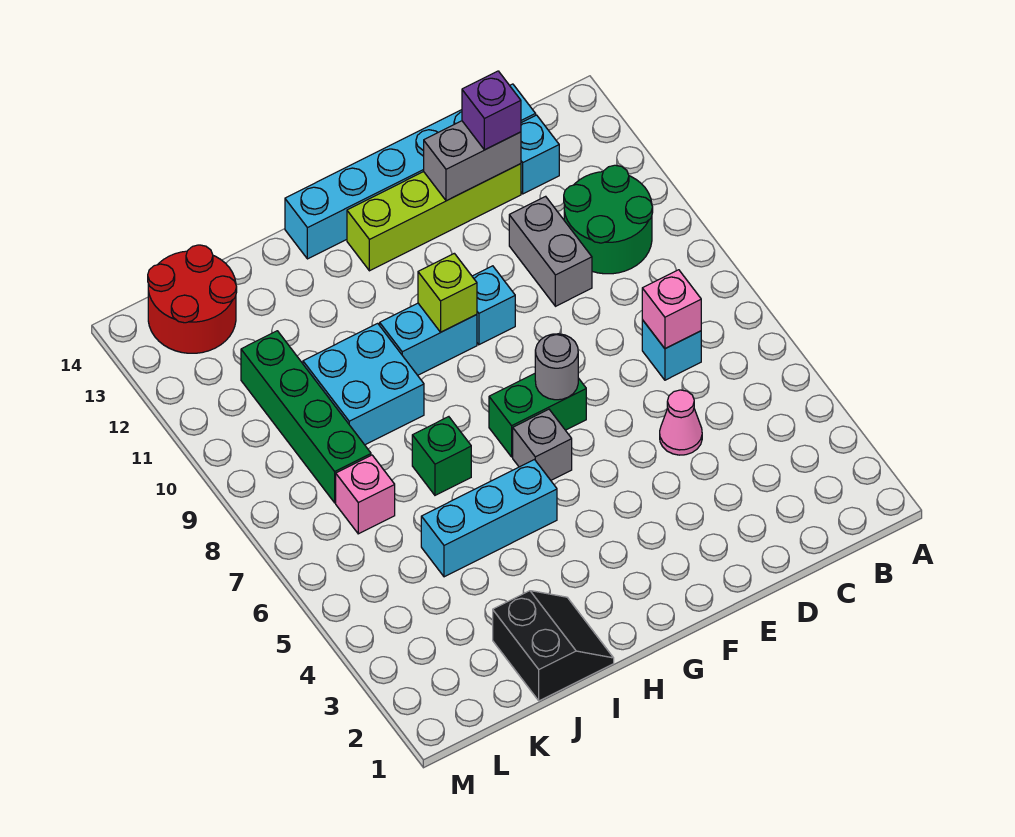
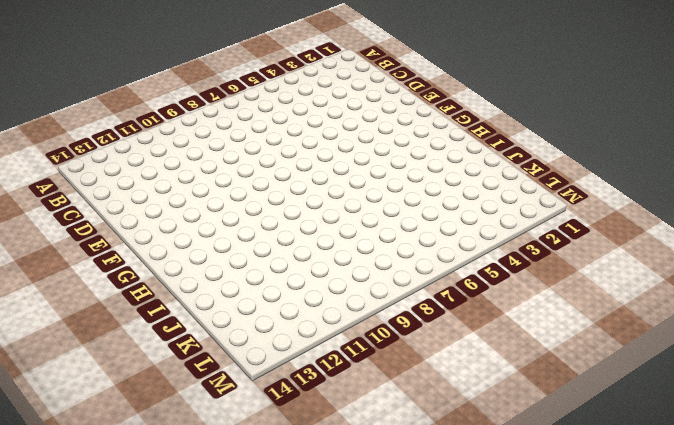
none -> green round brick B10:C11 level 1
none -> cyan brick C7 level 1
none -> cyan brick C13 level 1

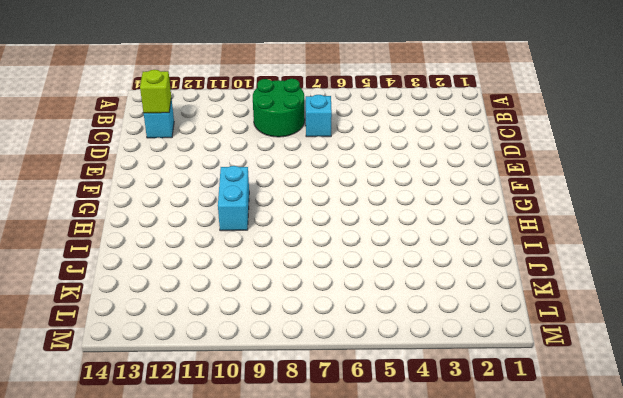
green round brick B8:C9 level 1 -> green round brick B10:C11 level 1
lime brick C13 level 2 -> lime brick G10 level 2
none -> cyan brick C14:H14 level 1
none -> pink cone D5 level 1
none -> grey brick D10:D11 level 1

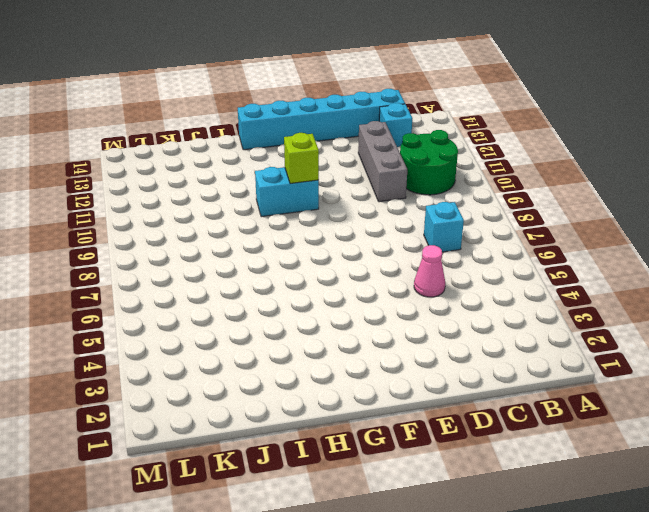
grey brick D10:D12 level 1 -> grey brick D10:D11 level 1
none -> lime brick D13:G13 level 1
none -> green brick F7:G7 level 1
none -> cyan brick F10 level 1

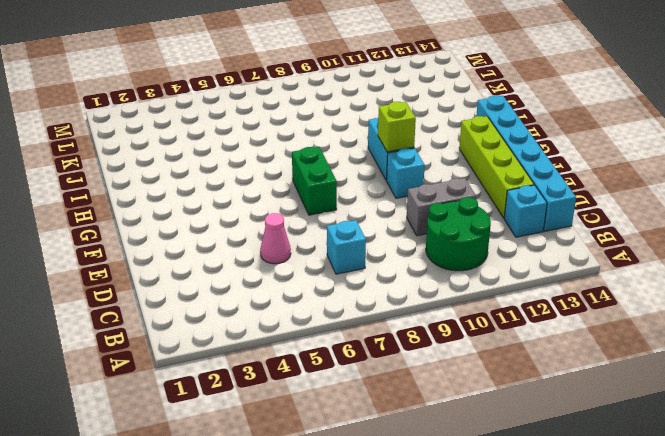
none -> grey brick G6 level 1
none -> cyan brick H5:J5 level 1
none -> black slope I1:J2 level 1 top J

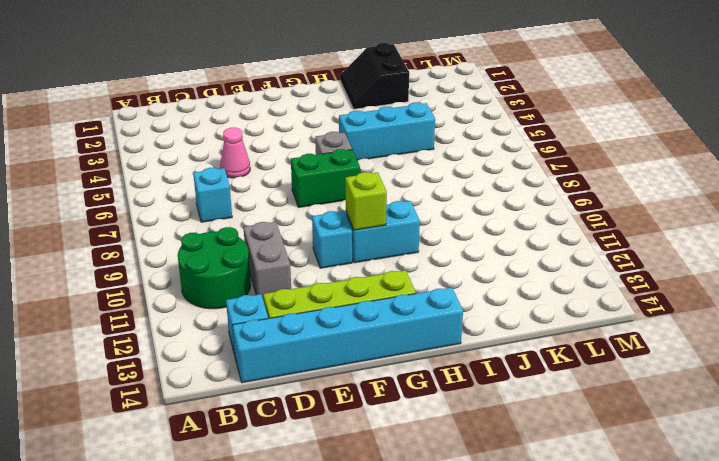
none -> green brick I7 level 1
none -> cyan brick I9:J10 level 1
none -> pink brick K7 level 1

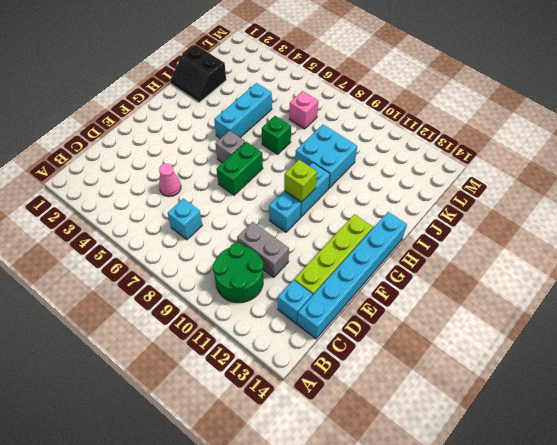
none -> green brick K8:K11 level 1
none -> red round brick K13:L14 level 1
none -> pink brick C7 level 2

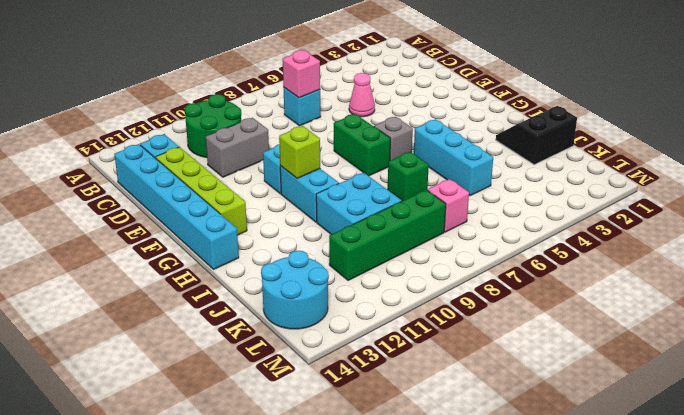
cyan round brick K13:L14 level 1 -> red round brick K13:L14 level 1
none -> grey brick D13:E13 level 2
none -> grey round brick F7 level 2
none -> purple brick D13 level 3

